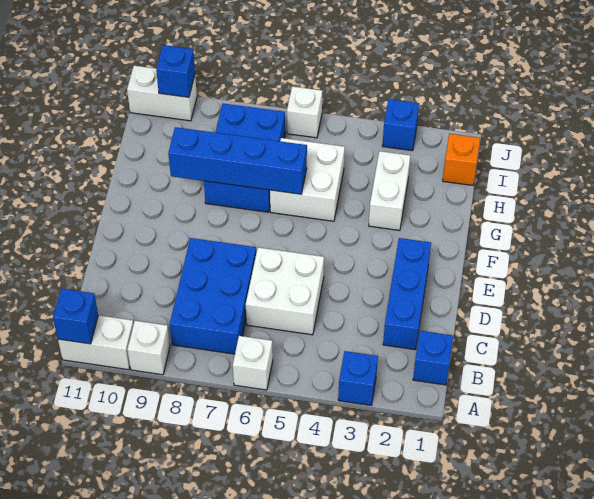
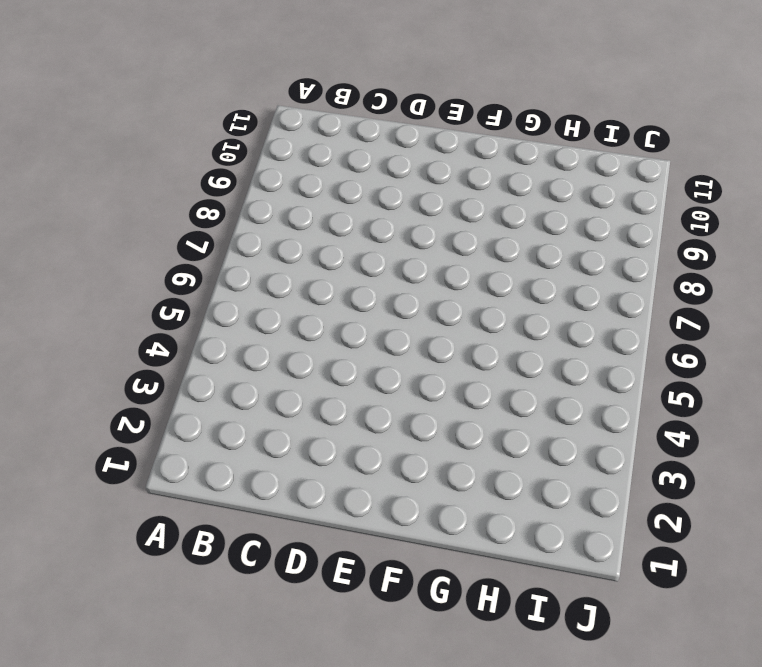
none -> blue brick A3 level 1
none -> white brick A6 level 1
none -> white brick A9 level 1

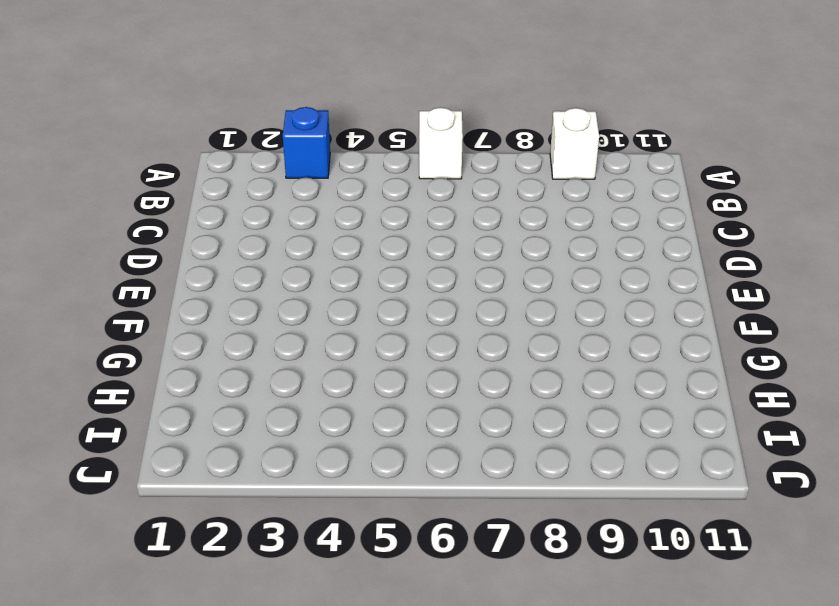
none -> white brick A10:A11 level 1
none -> blue brick B1 level 1
none -> blue brick B7:D8 level 1

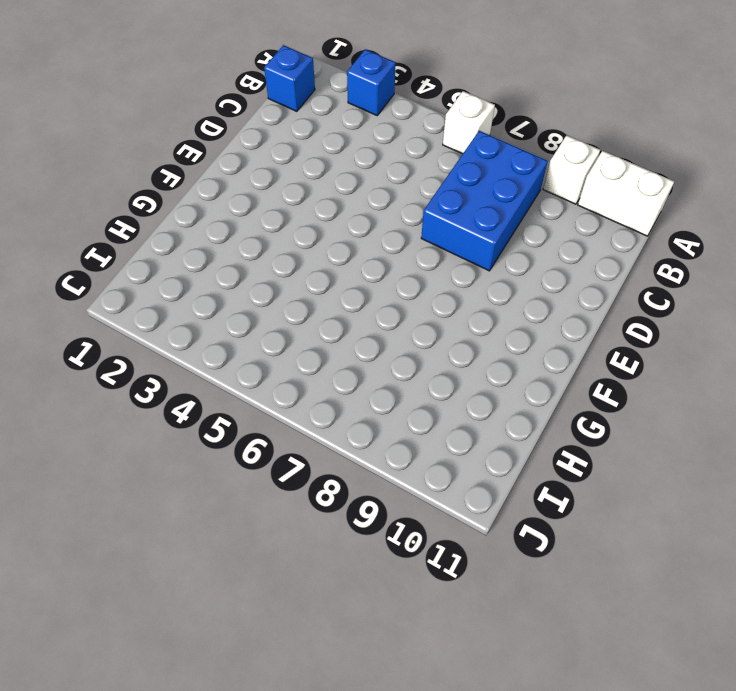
none -> blue brick C2:E2 level 1
none -> white brick C5:D6 level 1
none -> white brick G3:H3 level 1

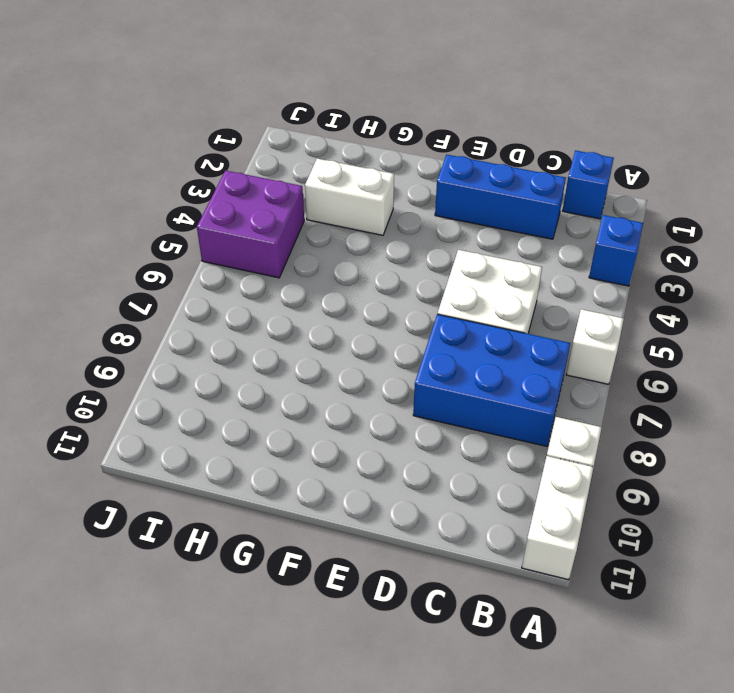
purple brick I4:J5 level 1 -> none
none -> white brick G5:H6 level 1
none -> blue brick G7:I8 level 1
none -> orange brick I1 level 1

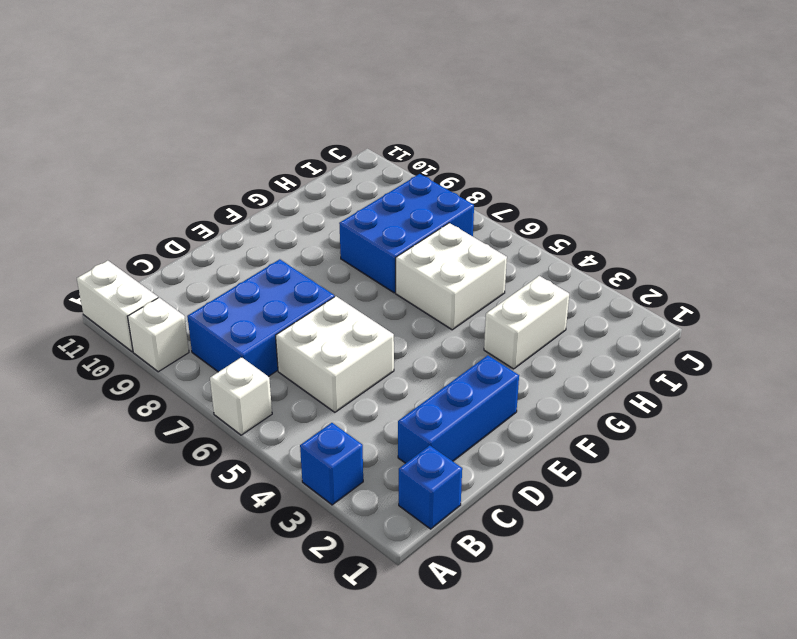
none -> orange brick I1 level 1
none -> blue brick J3 level 1
none -> white brick J6 level 1

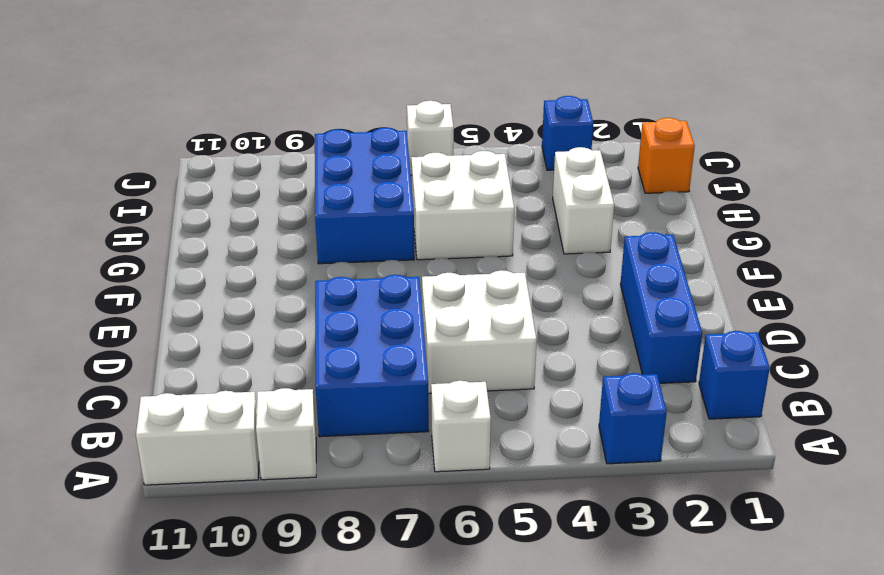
none -> white brick J10:J11 level 1
none -> blue brick A11 level 2
none -> blue brick G6:G9 level 2

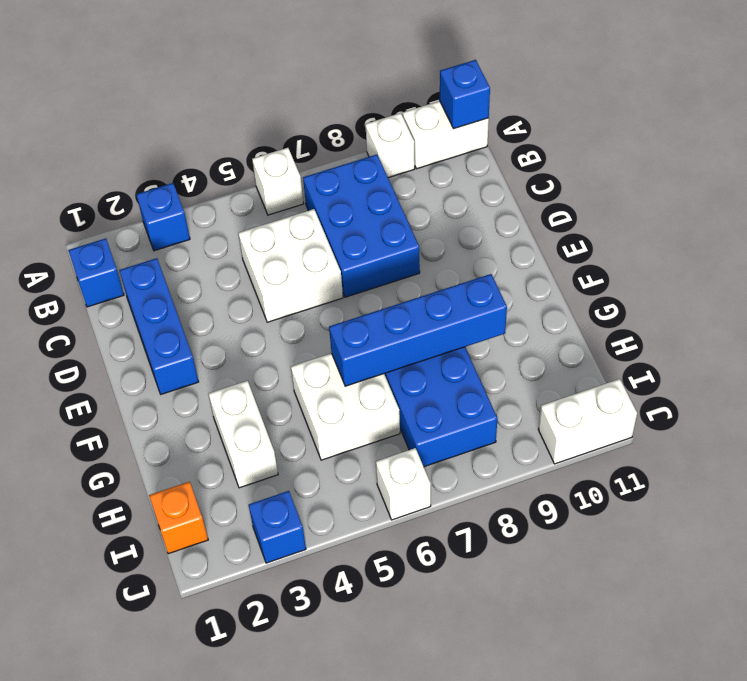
none -> blue brick J10 level 2

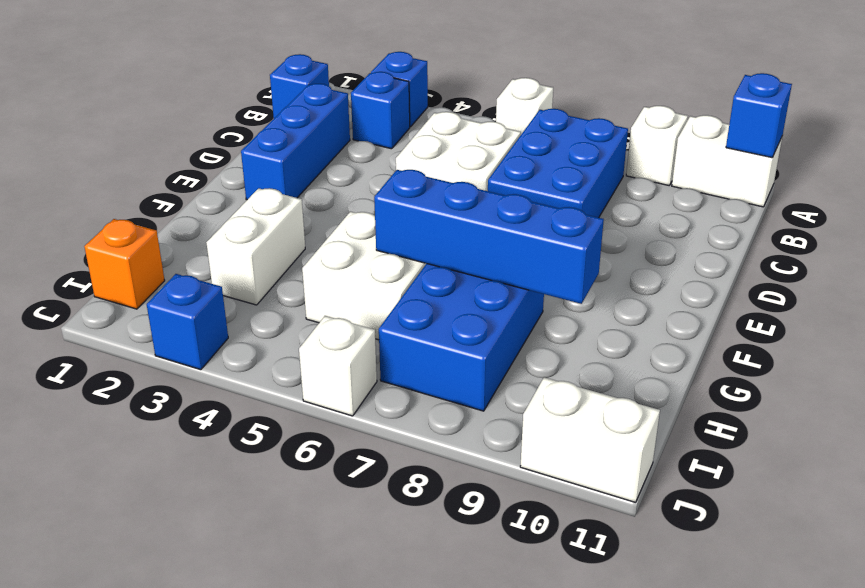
blue brick B3 level 1 -> blue brick J10 level 2

